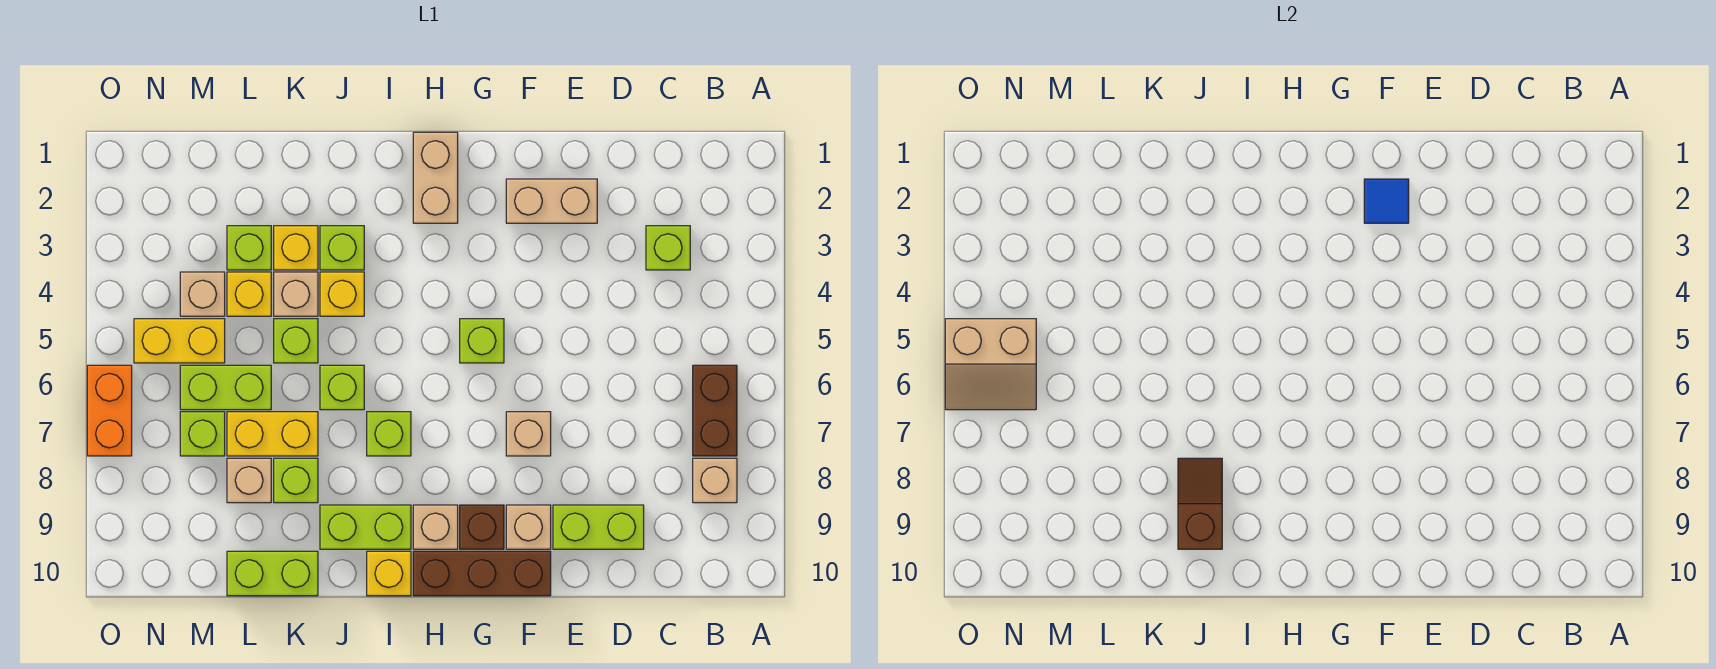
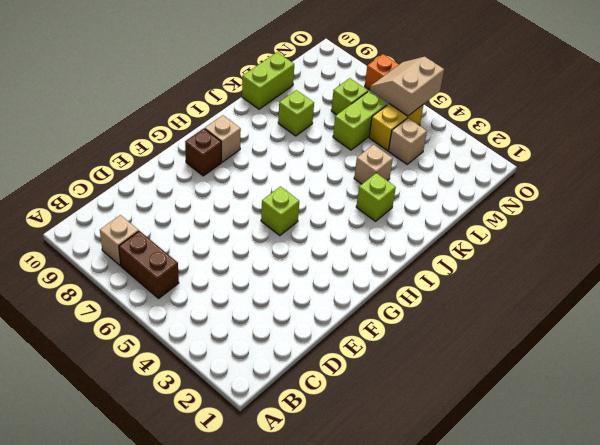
none -> lime brick C3 level 1
none -> lime brick D9:E9 level 1
none -> tan brick E2:F2 level 1
none -> tan brick F7 level 1

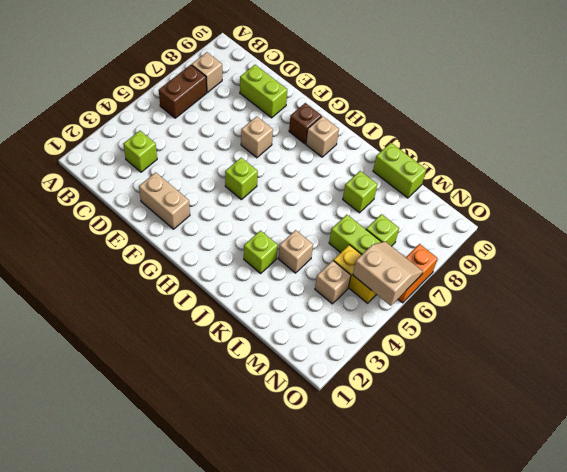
none -> tan brick F9 level 1
none -> brown brick F10:H10 level 1
none -> tan brick H1:H2 level 1
none -> lime brick I7 level 1

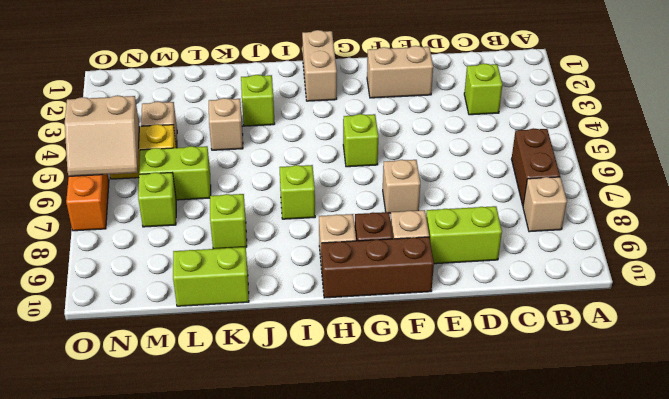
none -> lime brick I9:J9 level 1
none -> yellow brick I10 level 1
none -> yellow brick J4 level 1
none -> lime brick J6 level 1

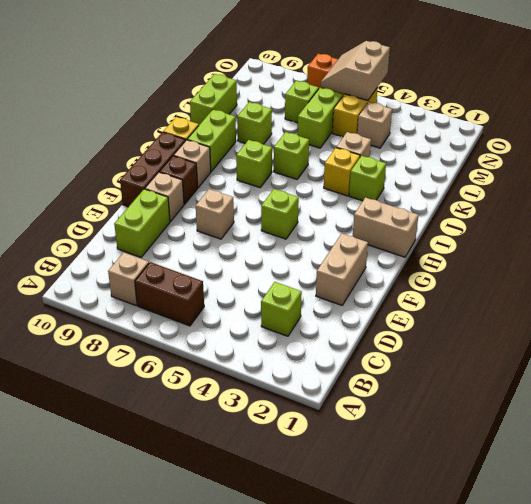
none -> yellow brick K3 level 1
none -> lime brick K5 level 1
none -> yellow brick K7:L7 level 1
none -> lime brick L3 level 1

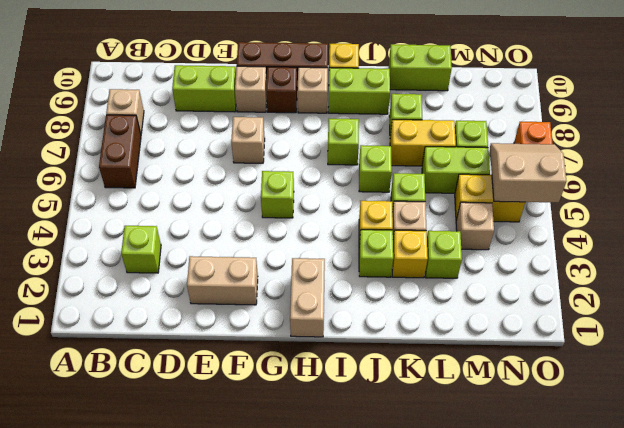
none -> yellow brick L4 level 1
none -> tan brick L8 level 1
none -> blue tile F2 level 2
none -> brown slope J8:J9 level 2 top 9

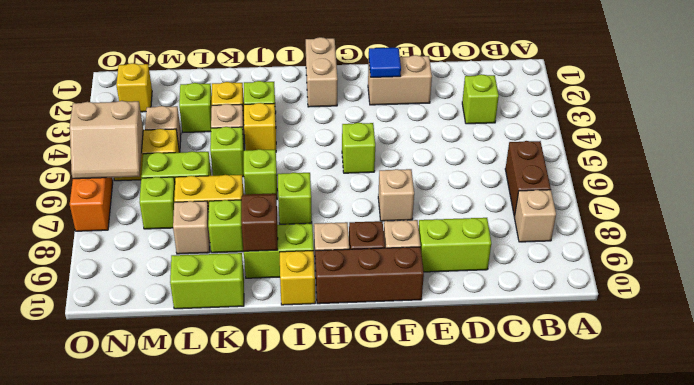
yellow brick N2 level 1 -> yellow brick L4 level 1

